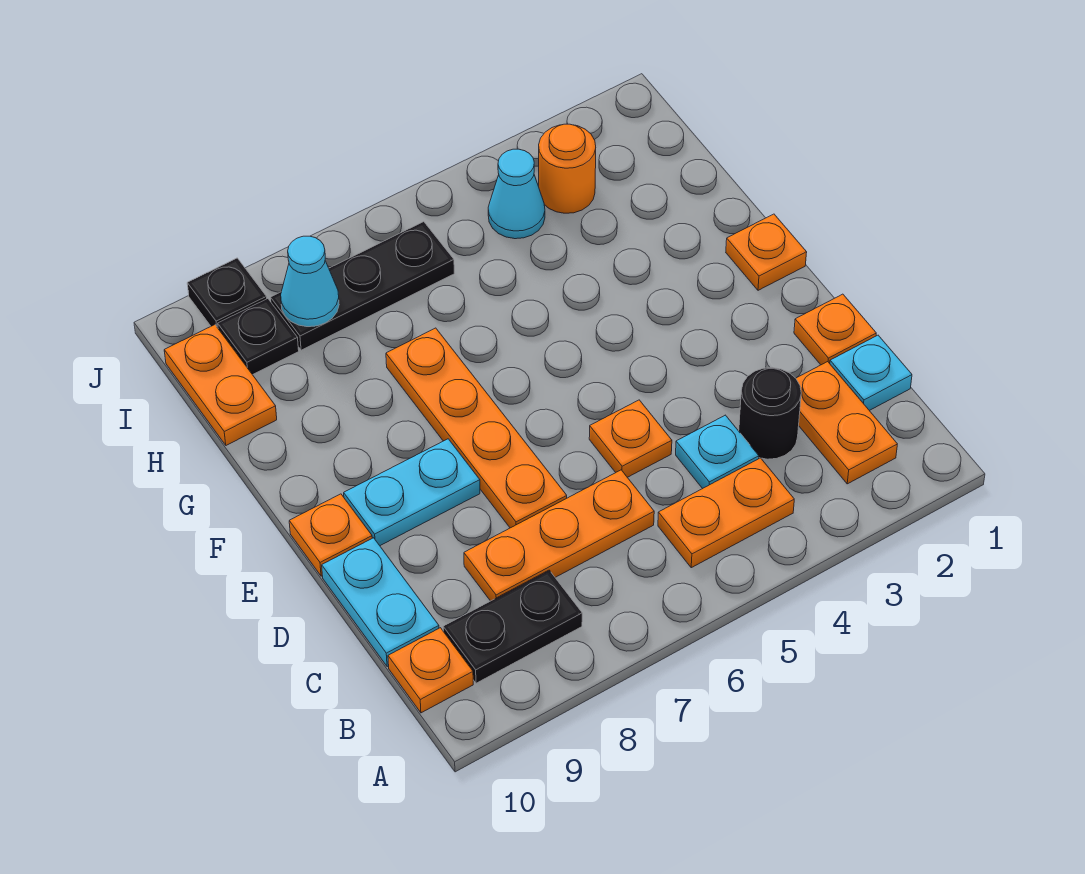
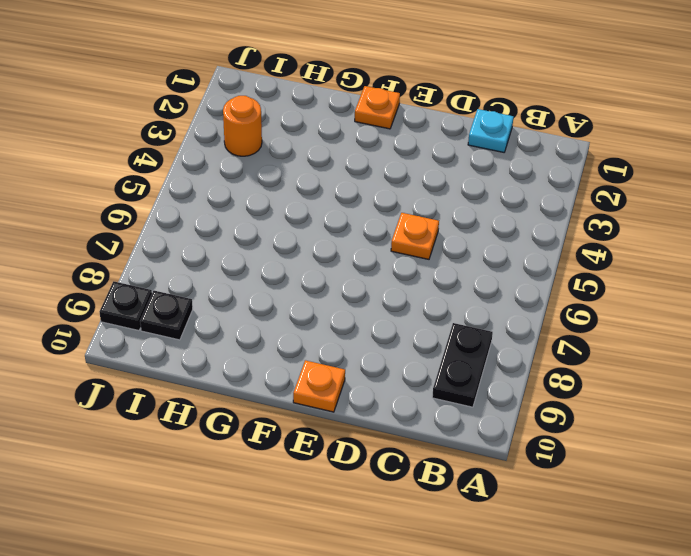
none -> orange plate B2:C2 level 1
none -> orange plate B4:B5 level 1
none -> orange plate B10 level 1

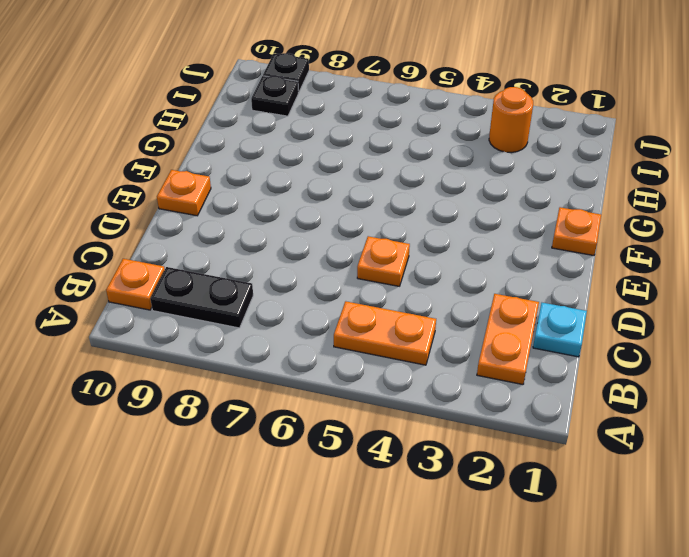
none -> black round brick C3 level 1
none -> cyan plate C4 level 1
none -> orange plate C6:C8 level 1

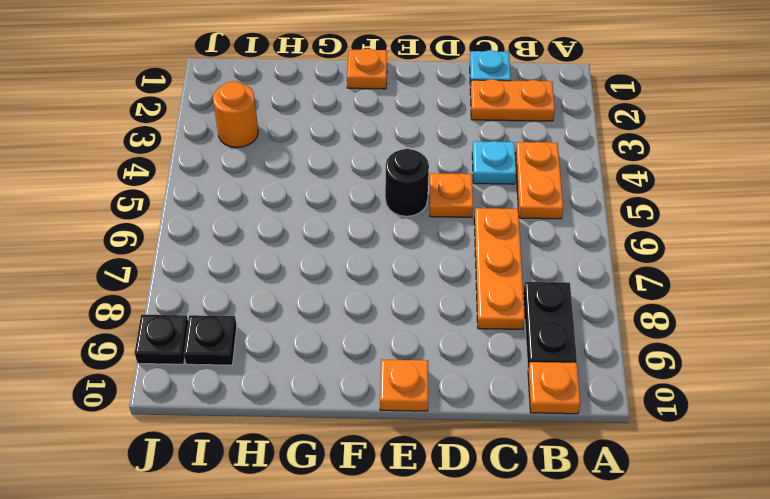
black round brick E5 level 1 -> black round brick C3 level 1
none -> cyan plate C10:D10 level 1
none -> orange plate D1 level 1
none -> orange plate D7:G7 level 1

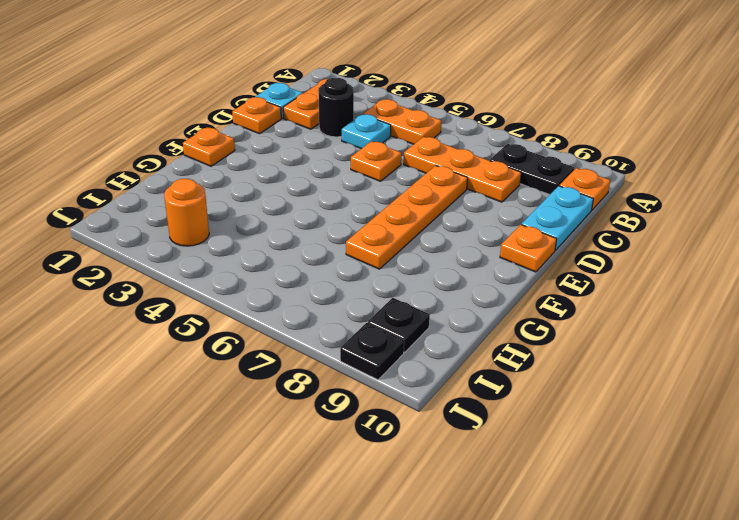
none -> cyan plate E8:E9 level 1
none -> orange plate H10:I10 level 1
none -> cyan cone I4 level 1

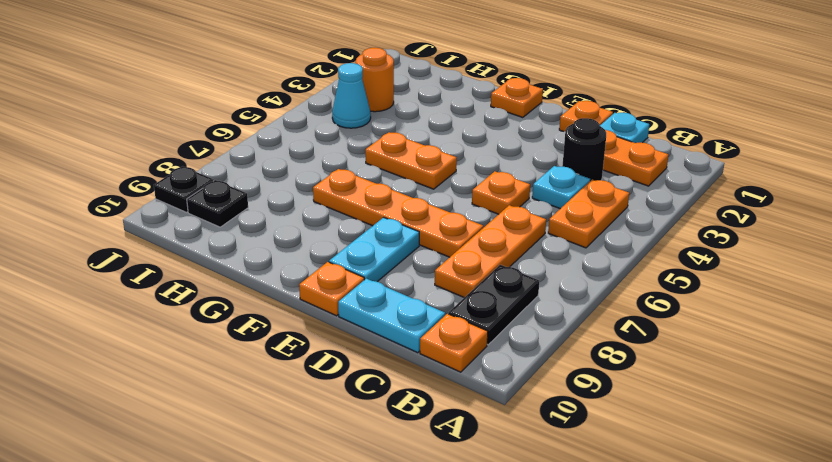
orange plate F5:G5 level 1 -> orange plate H10:I10 level 1
none -> black plate I6:I8 level 1
none -> cyan cone I8 level 2

